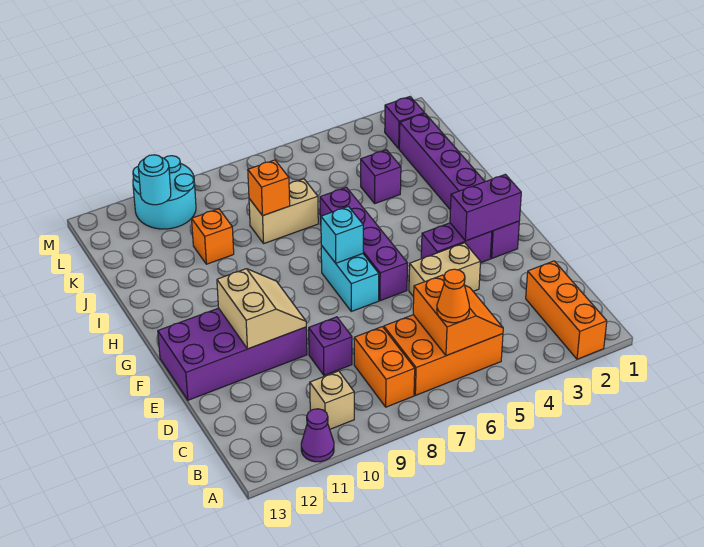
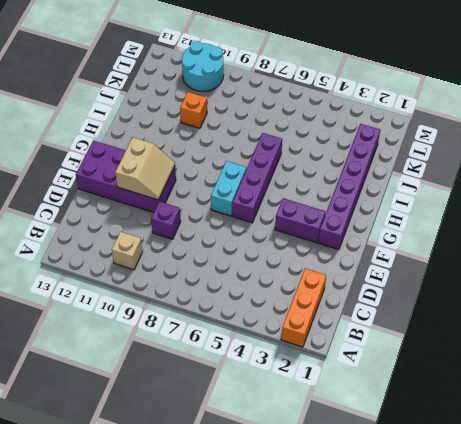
none -> purple cone A11 level 1
none -> orange brick B5:C7 level 1
none -> orange brick B8:C8 level 1

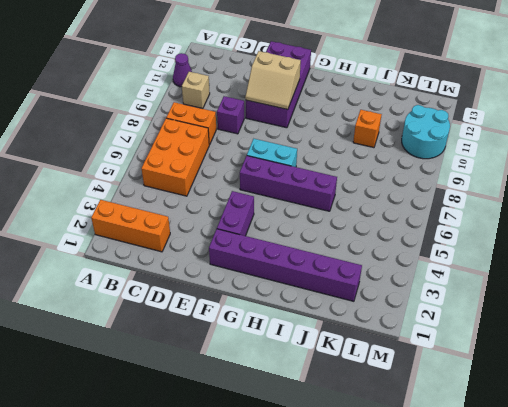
none -> tan brick E4:E5 level 1
none -> purple brick J4 level 1
none -> tan brick J7:J8 level 1

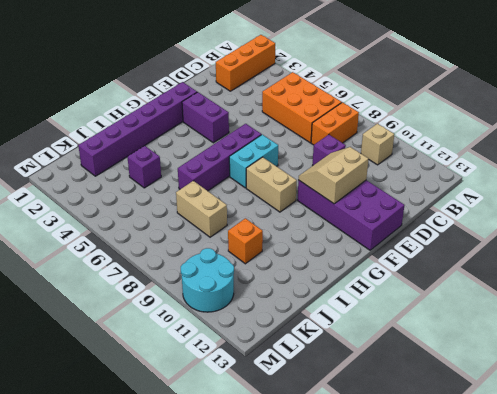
tan brick G8:G9 level 1 -> tan brick E4:E5 level 1
none -> purple cone A11 level 1
none -> purple brick L2 level 1
none -> orange slope B5:C6 level 2 top 6

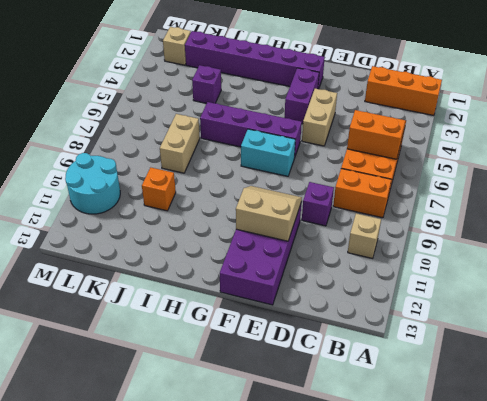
tan brick L2 level 1 -> purple brick L2 level 1
none -> purple cone A11 level 1
none -> purple brick F2:F3 level 2
none -> cyan brick G7 level 2

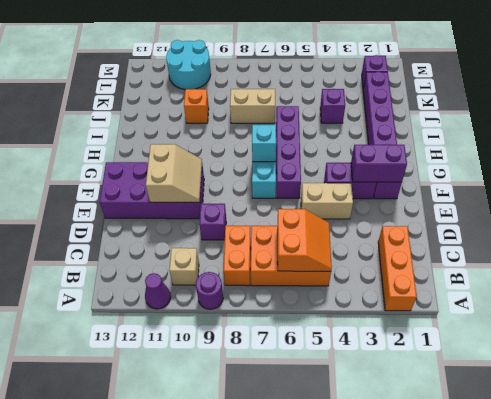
purple round brick A9 level 1 -> none
none -> orange brick J8 level 2
none -> cyan round brick L11 level 2
none -> orange cone B6 level 3

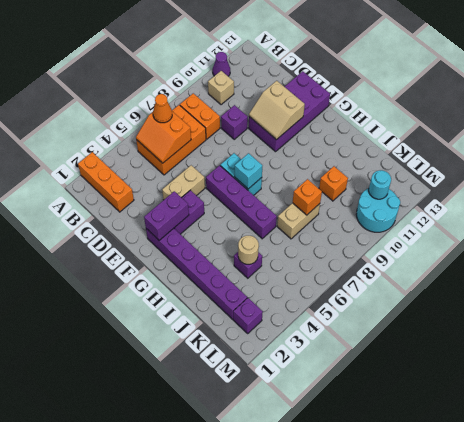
tan round brick J4 level 2 -> none

